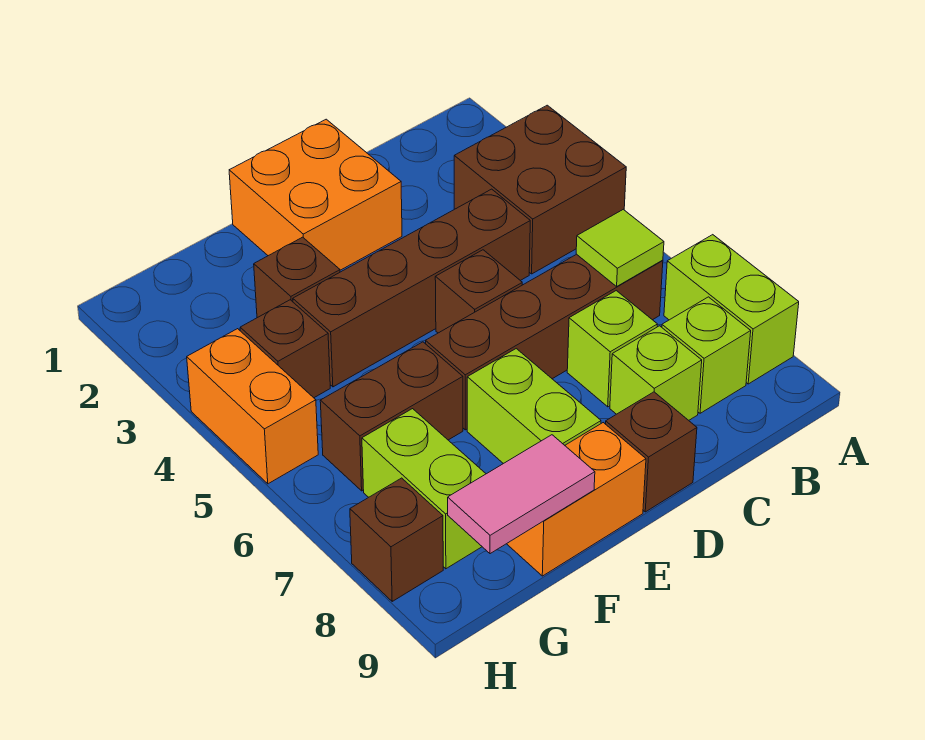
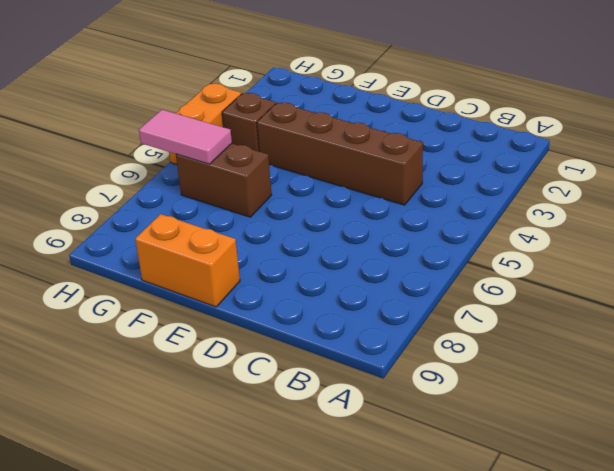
pink tile G6:H6 level 2 -> pink tile F9:G9 level 2
none -> brown brick A3:B4 level 1
none -> lime brick A7:A8 level 1
none -> brown brick B6:E6 level 1

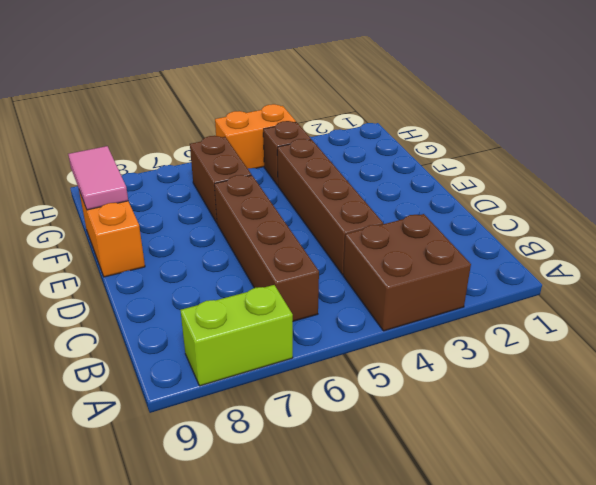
none -> lime brick B8 level 1
none -> lime brick C7 level 1
none -> lime brick C8 level 1

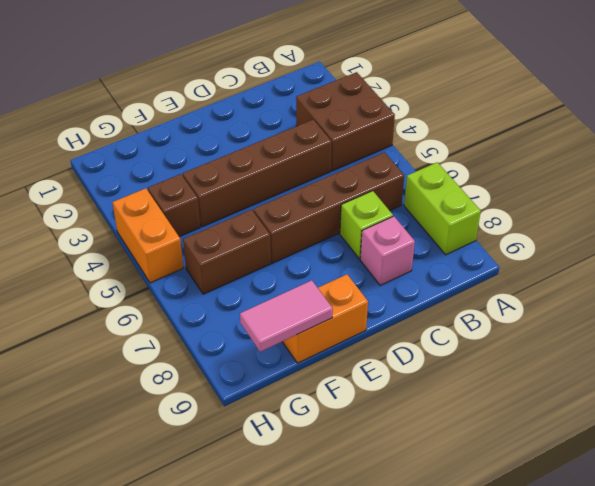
pink brick C8 level 1 -> lime brick C8 level 1
none -> lime brick B8 level 1
none -> orange brick D1:E2 level 1
none -> brown brick D5 level 1

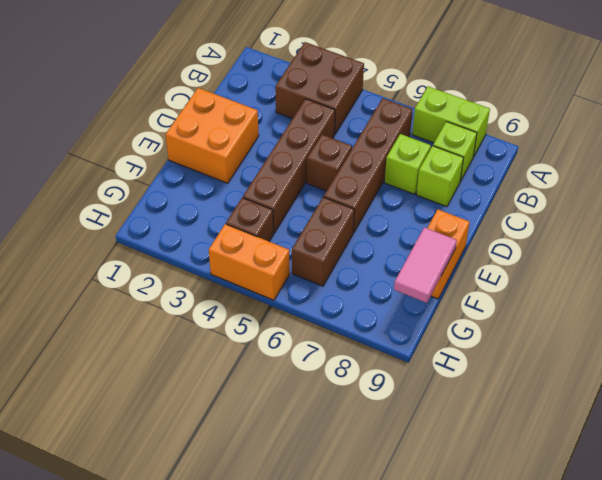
none -> brown brick D9 level 1
none -> lime brick E7:E8 level 1
none -> brown brick F3 level 1

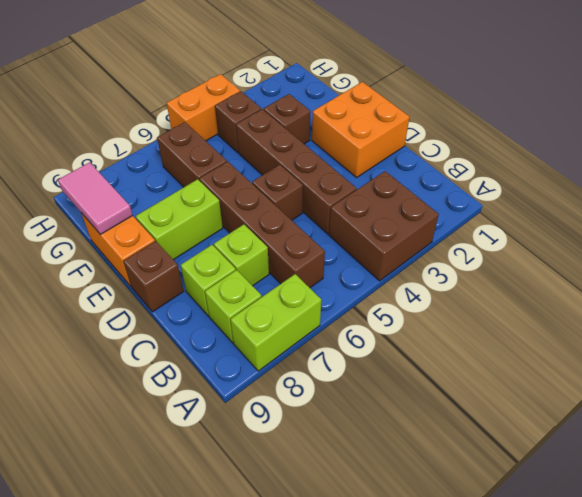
none -> lime brick G7:G8 level 1
none -> brown brick H8 level 1
none -> lime tile B6 level 2

